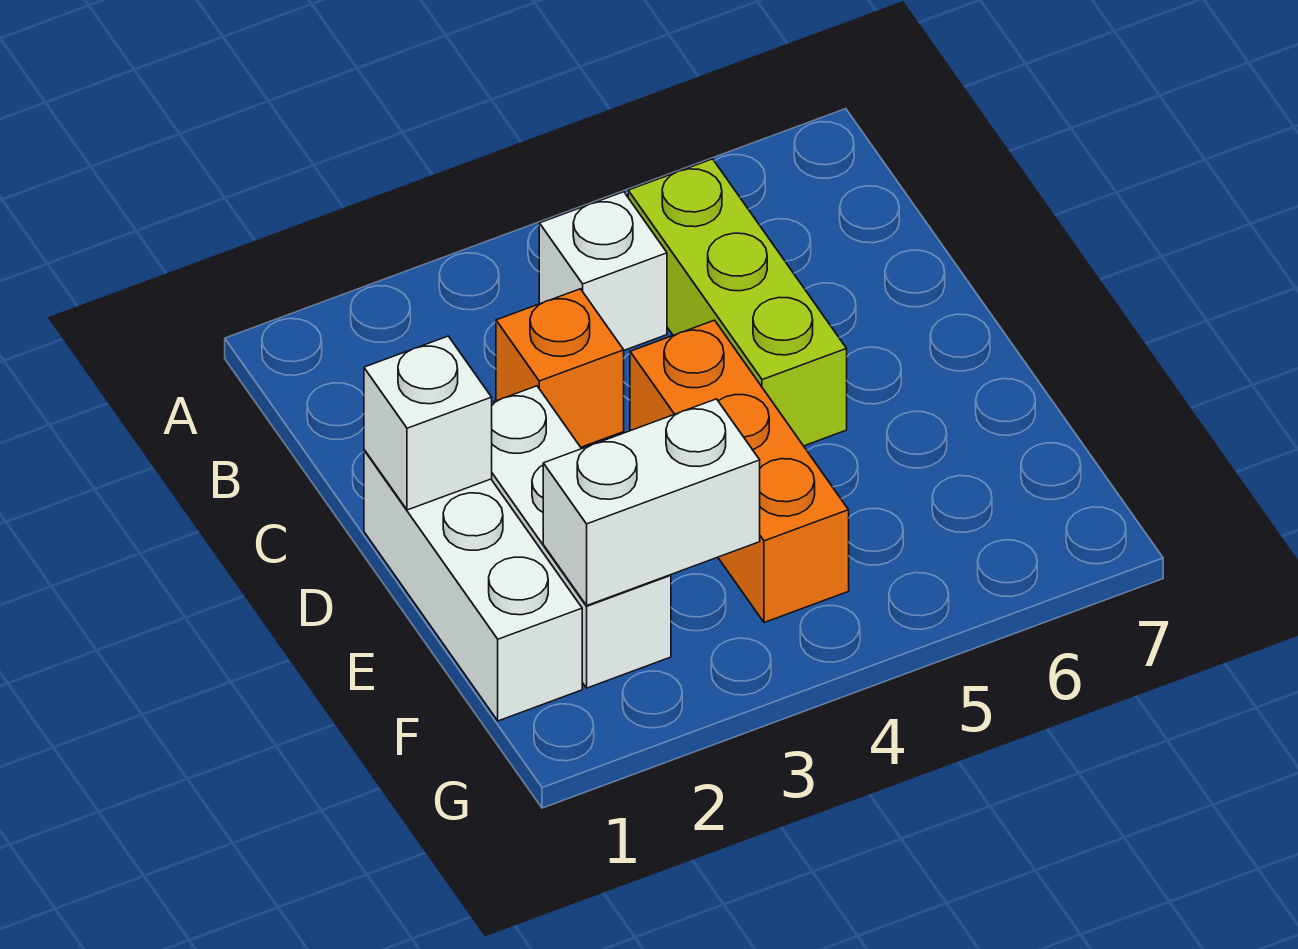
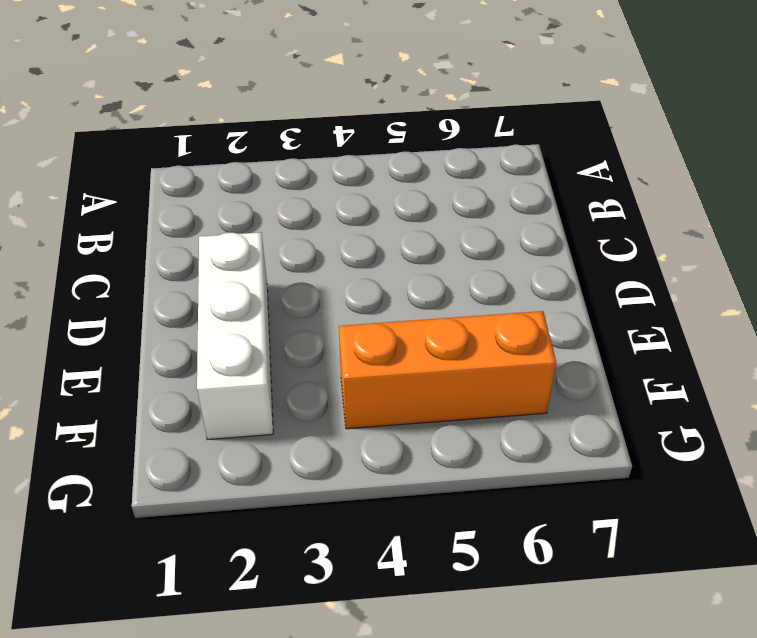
orange brick F4:F6 level 1 -> orange brick D4:F4 level 1
none -> white brick B4 level 1
none -> lime brick B5:D5 level 1

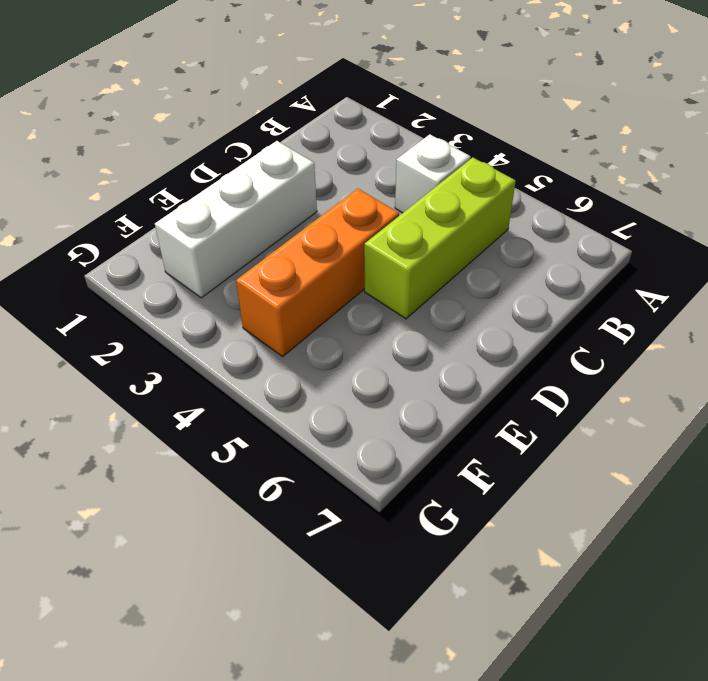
none -> orange brick C3 level 1
none -> white brick D1:F1 level 1

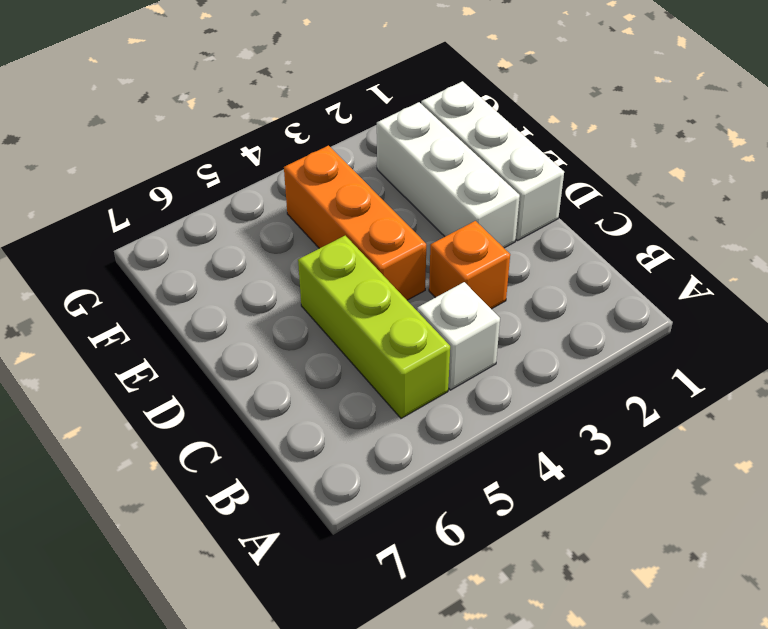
none -> white brick D1 level 2
none -> white brick F2:F3 level 2

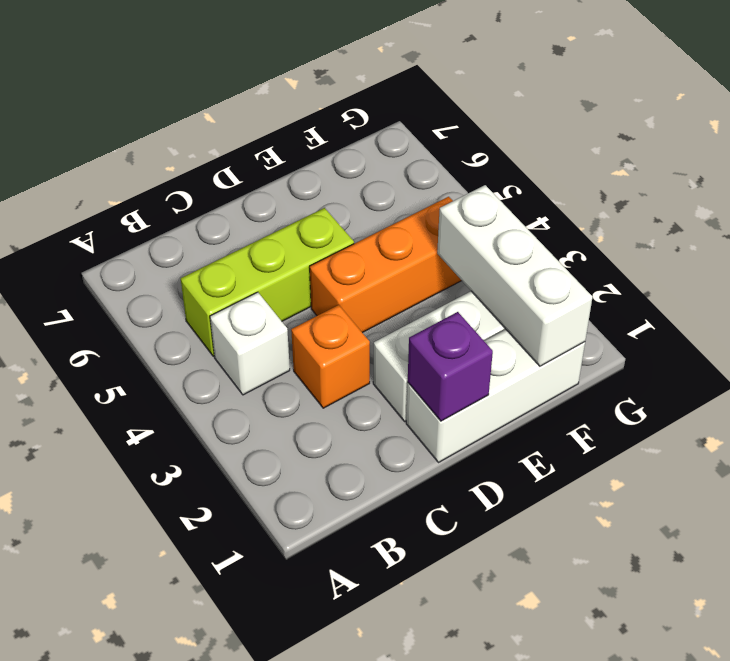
purple brick D1 level 2 -> white brick D1 level 2
white brick F1:F3 level 2 -> white brick F2:F3 level 2

